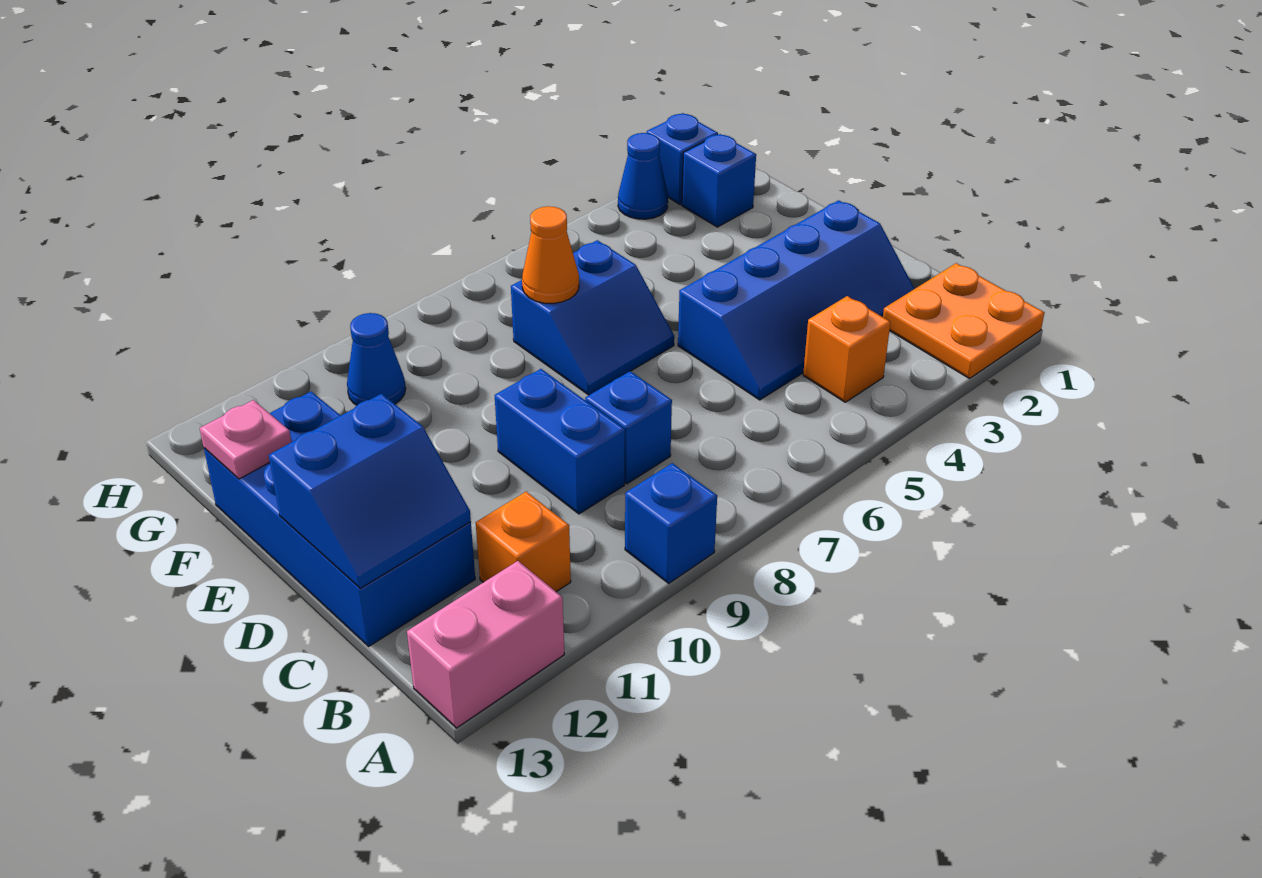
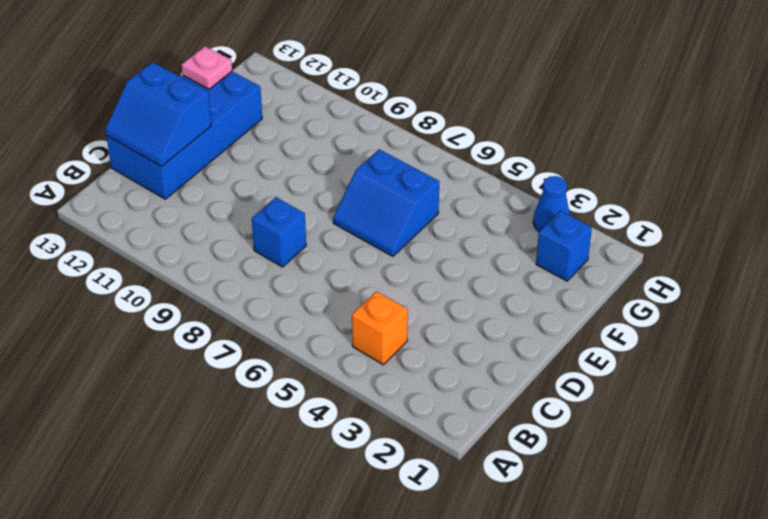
none -> orange plate A1:B2 level 1
none -> blue brick A9 level 1
none -> pink brick A12:A13 level 1

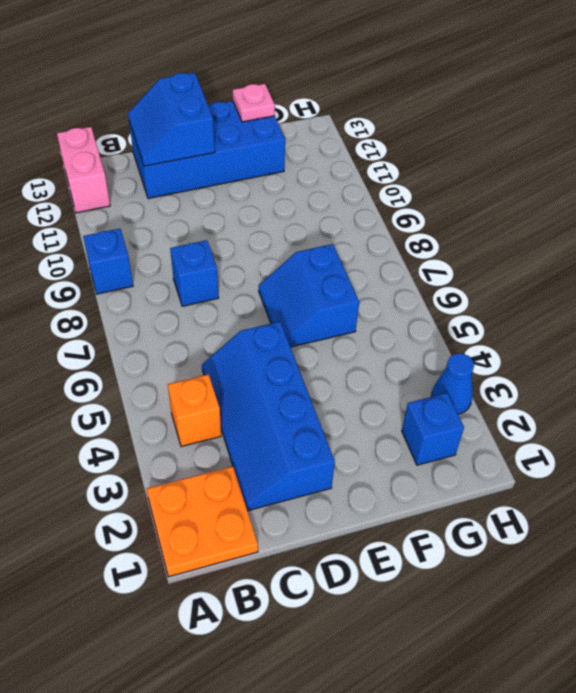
none -> orange brick B11 level 1
none -> blue brick C9:D9 level 1
none -> blue cone G10 level 1

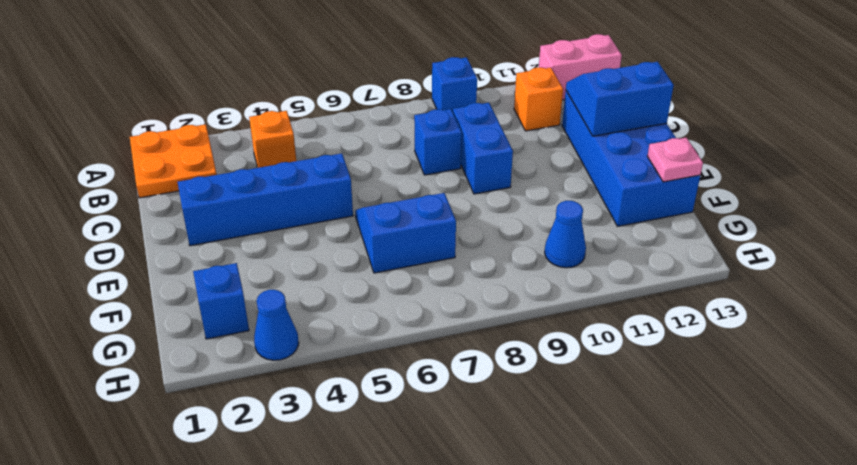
none -> blue brick H2 level 1
none -> orange cone F7 level 2

